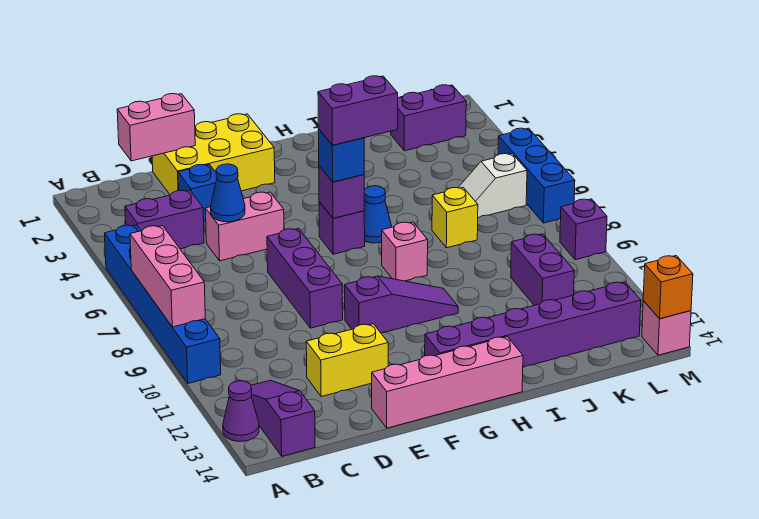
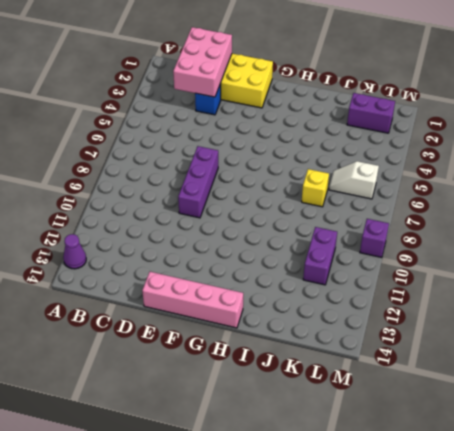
pink brick C1:D3 level 2 -> pink brick C1:D1 level 2
none -> blue brick A5:A10 level 1
none -> purple brick B4:C4 level 1
none -> purple slope B12:B14 level 1 top 14

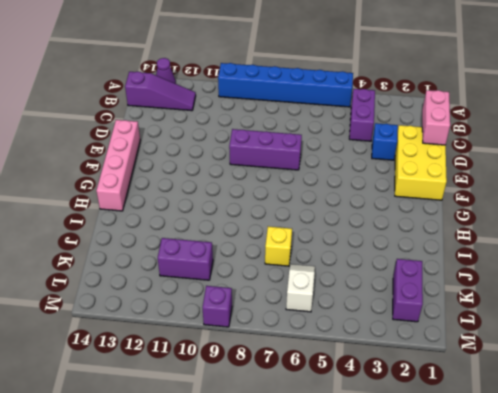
none -> pink brick D5:E5 level 1
none -> yellow brick D12:E12 level 1
none -> purple slope F10:H10 level 1 top F

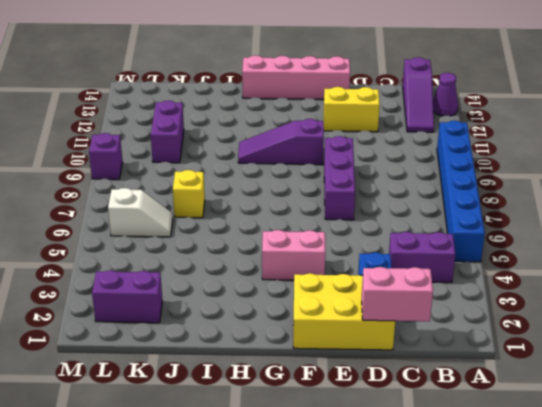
pink brick F4:G4 level 1 -> pink brick D5:E5 level 1
none -> purple brick G6 level 1
none -> purple brick G13:L13 level 1
none -> blue cone H6 level 1

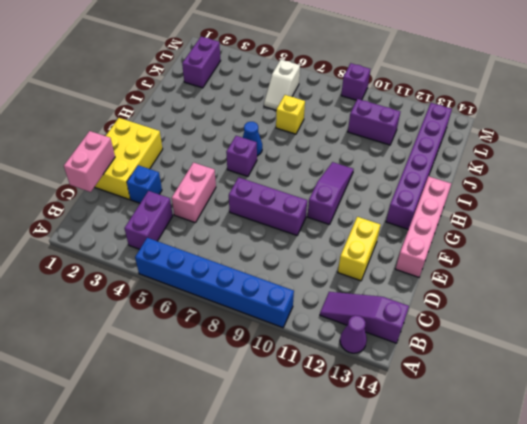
none -> pink brick H8 level 1
none -> blue brick M5:M7 level 1
none -> pink brick M14 level 1

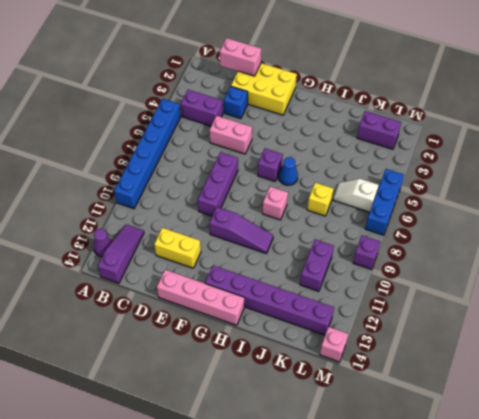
none -> pink brick A7:A9 level 2
none -> blue cone D5 level 2
none -> purple brick G6 level 2

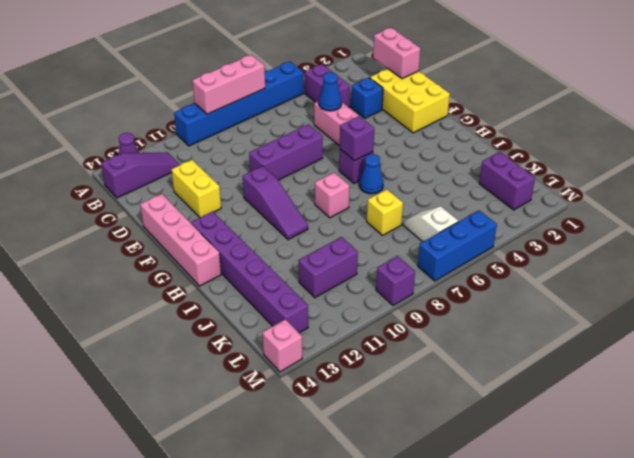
none -> orange brick M14 level 2
none -> blue brick G6 level 3
none -> purple brick G6:H6 level 4

